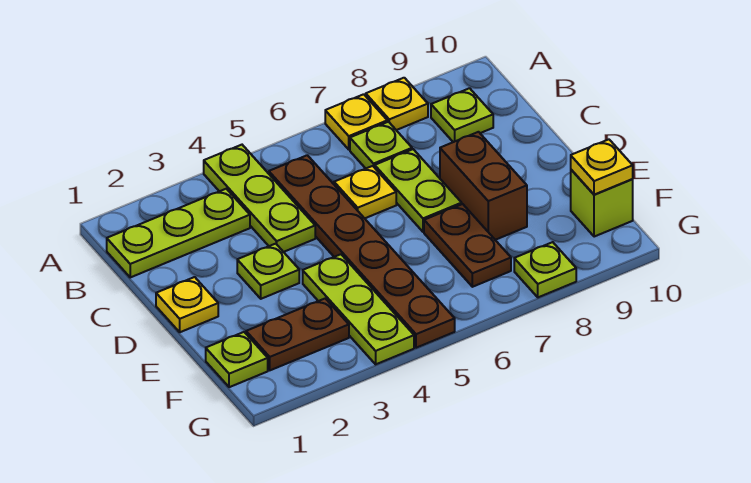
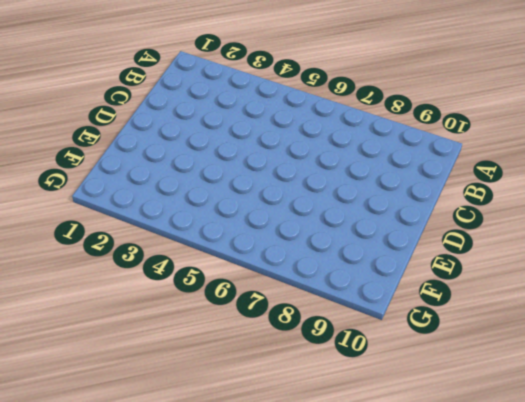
none -> lime plate A4:C4 level 1
none -> yellow plate A7 level 1
none -> yellow plate A8 level 1

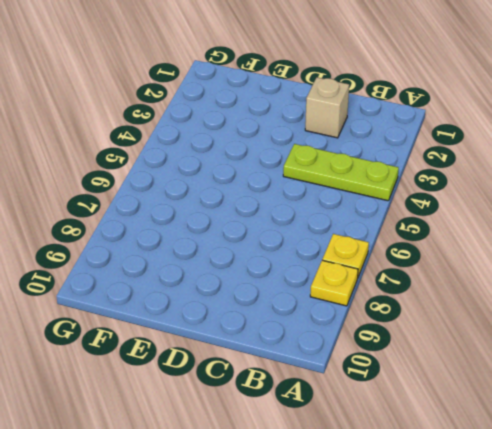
tan brick C2 level 1 -> none
none -> lime plate B1:B3 level 1
none -> brown plate B5:G5 level 1
none -> lime plate B7 level 1

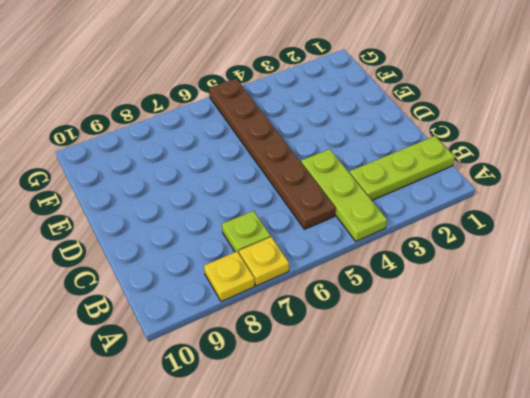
none -> lime plate B9 level 1
none -> yellow plate C6 level 1
none -> lime plate C7:D7 level 1

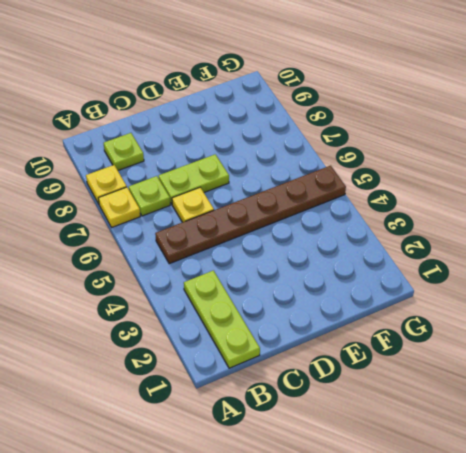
none -> lime plate A4:C4 level 1
none -> yellow plate D1 level 1
none -> lime plate D3 level 1

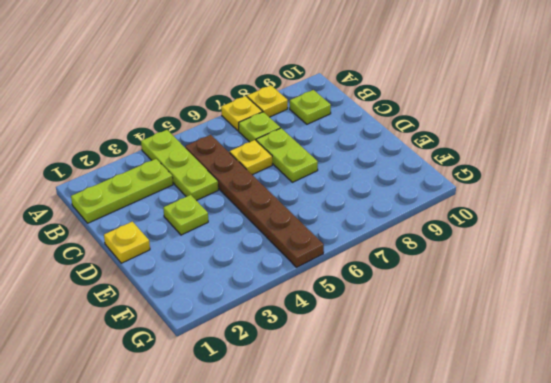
none -> brown brick D8:E8 level 1
none -> lime plate E4:G4 level 1
none -> brown plate E7:F7 level 1

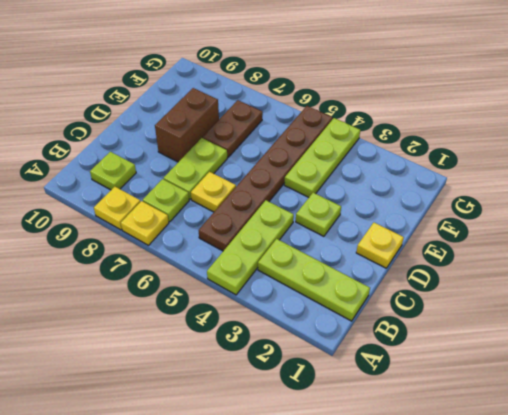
none -> lime plate F1 level 1
none -> brown plate F2:F3 level 1
none -> lime brick F10 level 1

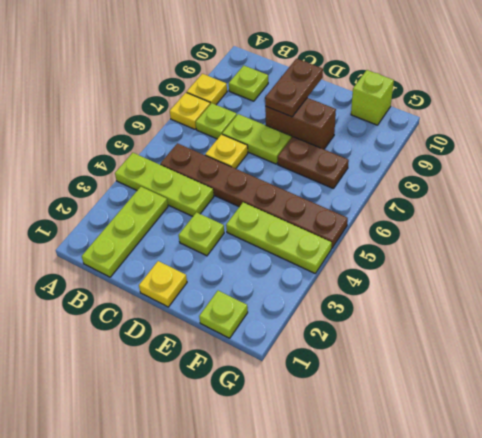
brown plate D8:D9 level 2 -> brown plate F2:F3 level 1
none -> lime plate G8 level 1
none -> yellow plate F10 level 2

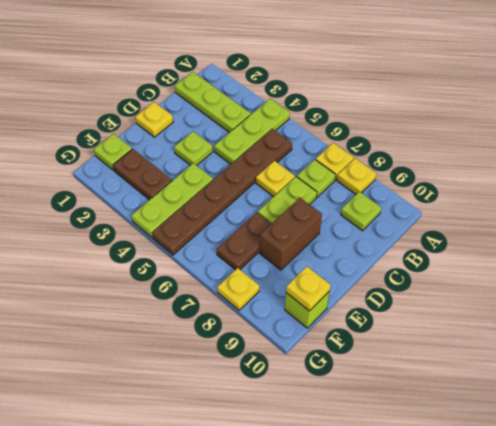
yellow plate G8 level 1 -> lime plate G8 level 1

